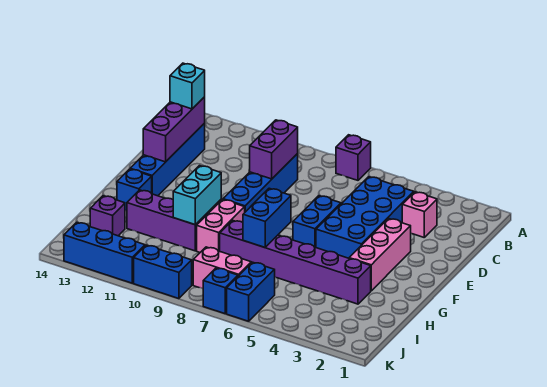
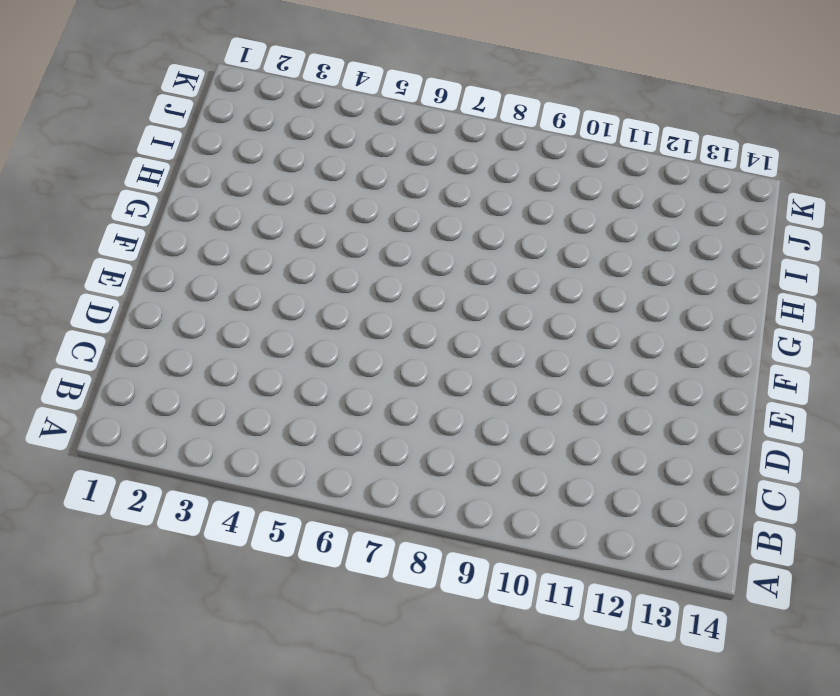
none -> purple brick A7 level 1
none -> pink brick C3 level 1
none -> blue brick C4:F5 level 1

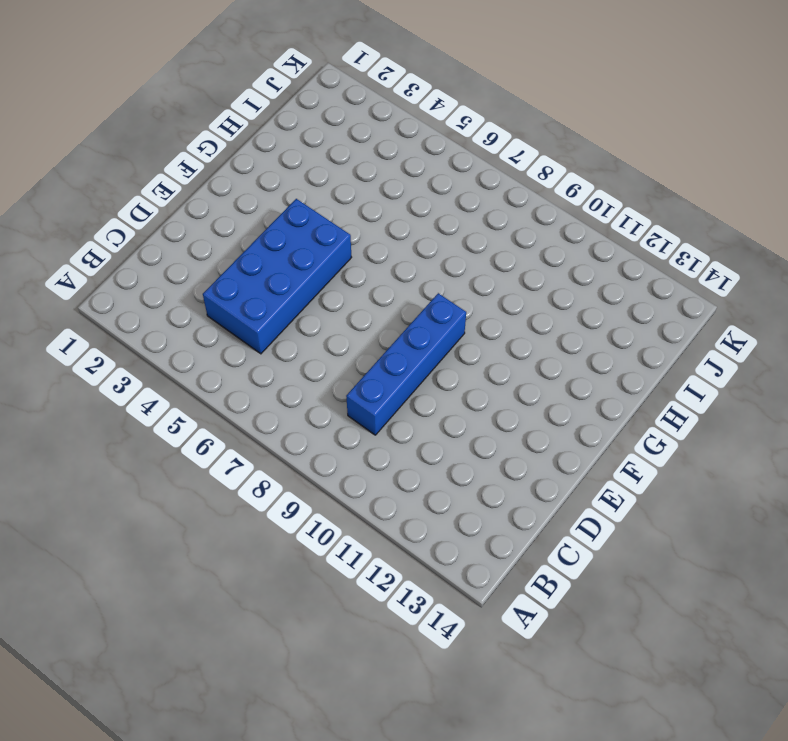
none -> purple brick A7 level 1
none -> pink brick C3 level 1
none -> blue brick C13:F13 level 1

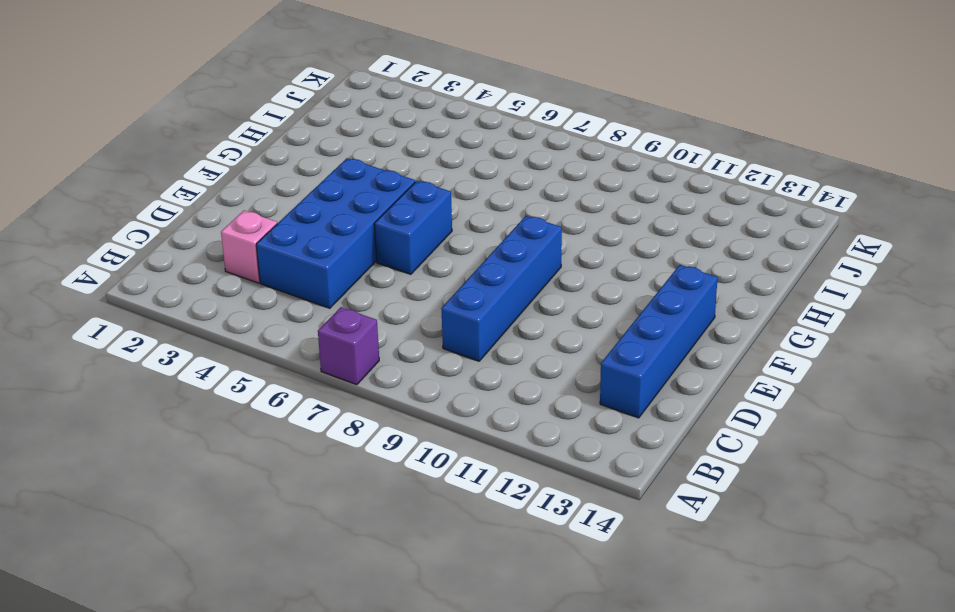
none -> pink brick E3:G3 level 1
none -> pink brick G9:H9 level 1
none -> blue brick G13 level 1

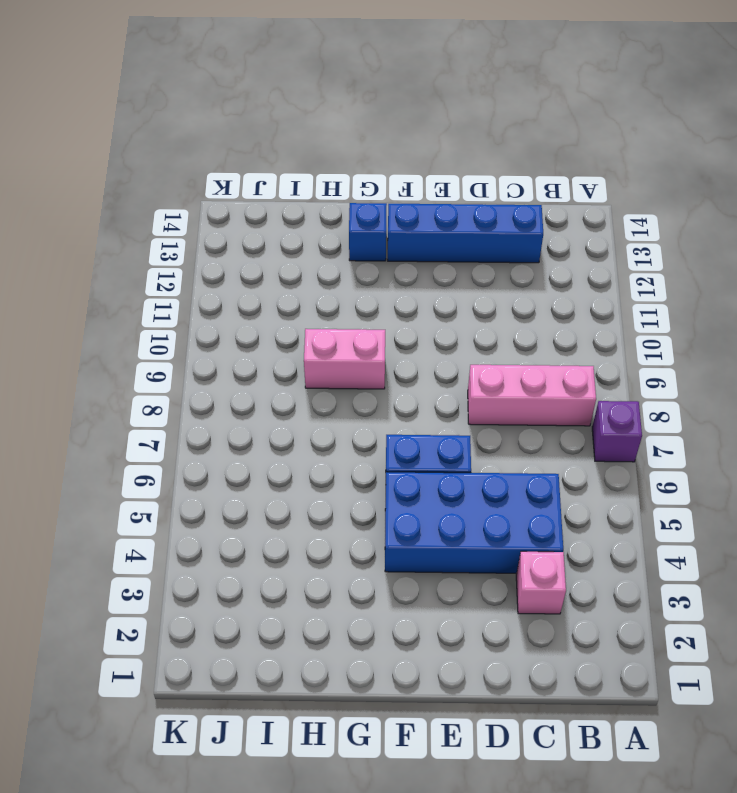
pink brick B8:D8 level 1 -> pink brick E3:G3 level 1
none -> blue brick C9:F9 level 1
none -> purple brick H3:H8 level 1
none -> purple brick H10:H12 level 1

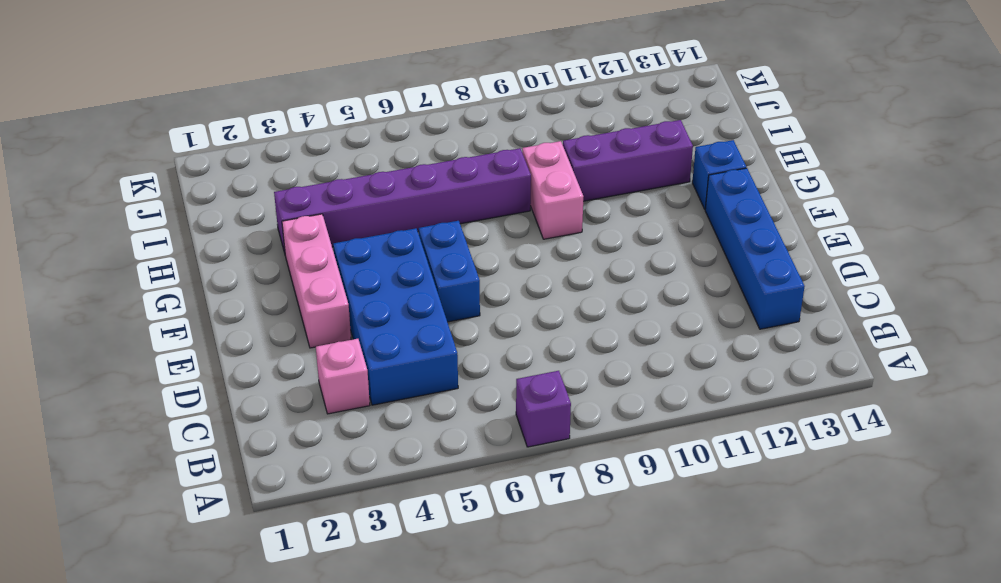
none -> blue brick C9:F9 level 1
none -> purple brick I13 level 1
none -> blue brick J6:K6 level 1

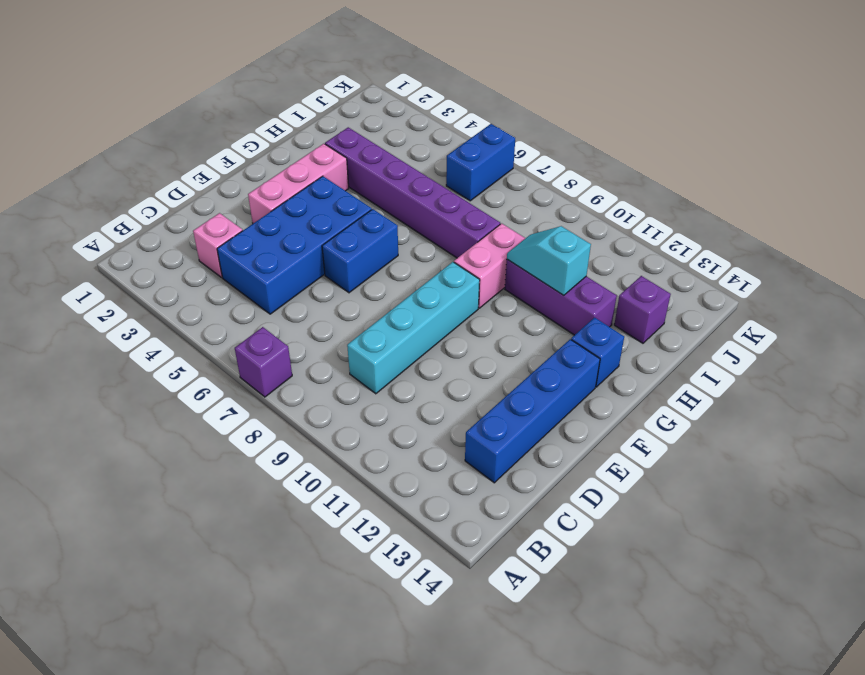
cyan brick C9:F9 level 1 -> blue brick C9:F9 level 1
cyan slope H10:H11 level 2 top 11 -> cyan brick G10:H10 level 2
none -> pink brick J7:J8 level 1
none -> blue brick K7 level 1
none -> blue brick K9:K10 level 1

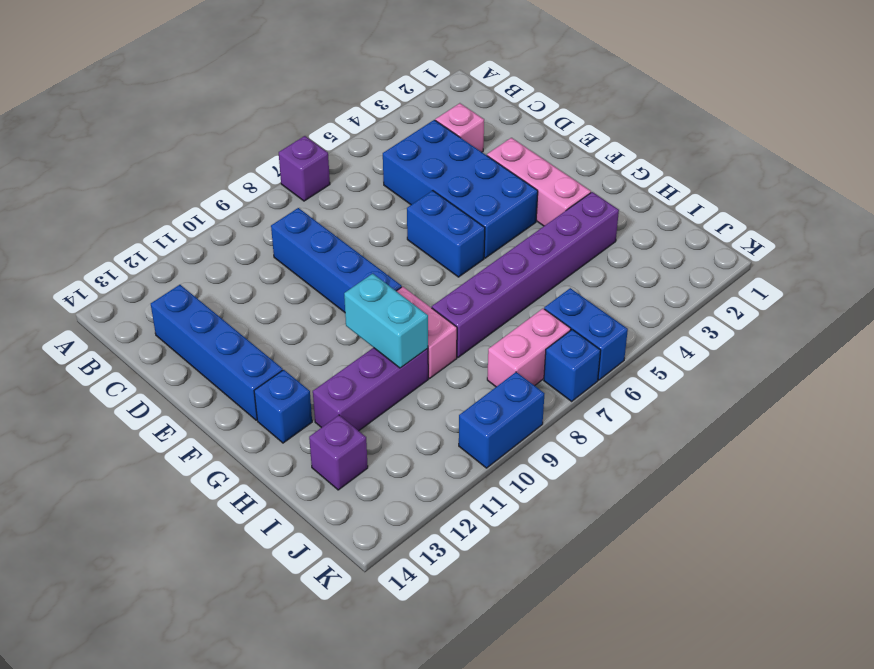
none -> blue brick K11:K13 level 1
none -> purple brick C9:D9 level 2
none -> purple brick C13:E13 level 2

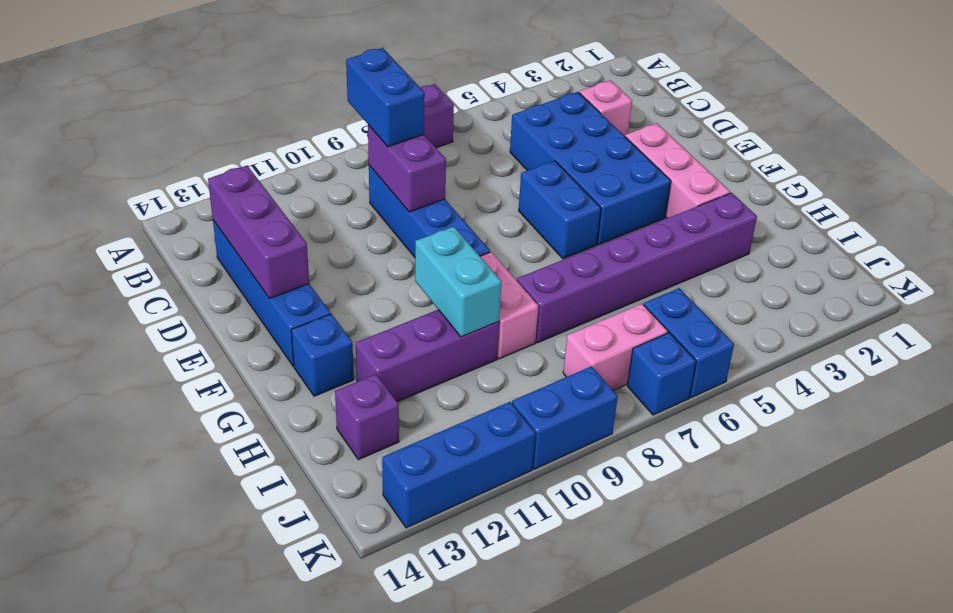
blue brick B9:C9 level 3 -> blue brick G7:H7 level 2
none -> cyan brick C13 level 3

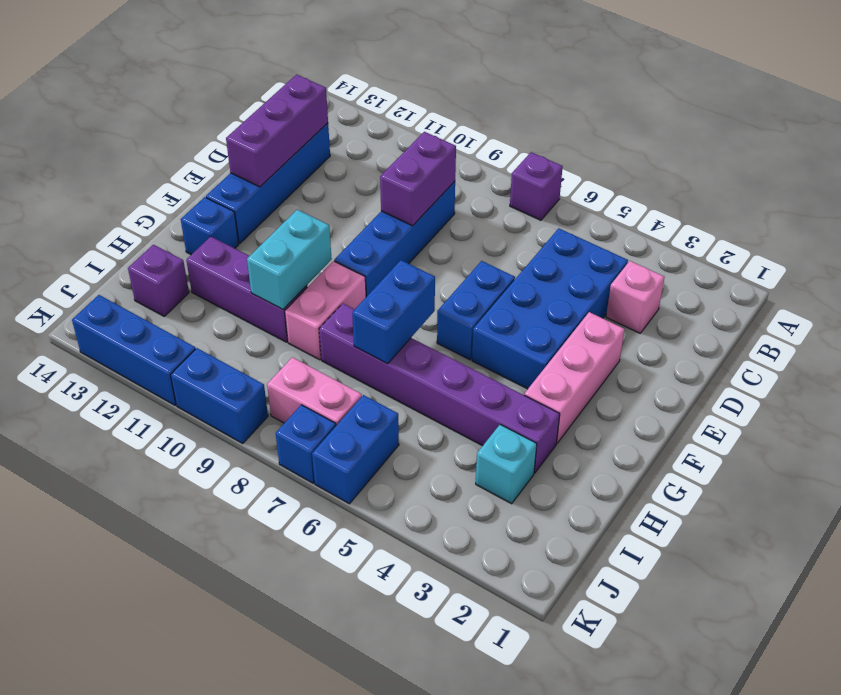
cyan brick I3 level 1 -> cyan brick C13 level 3

